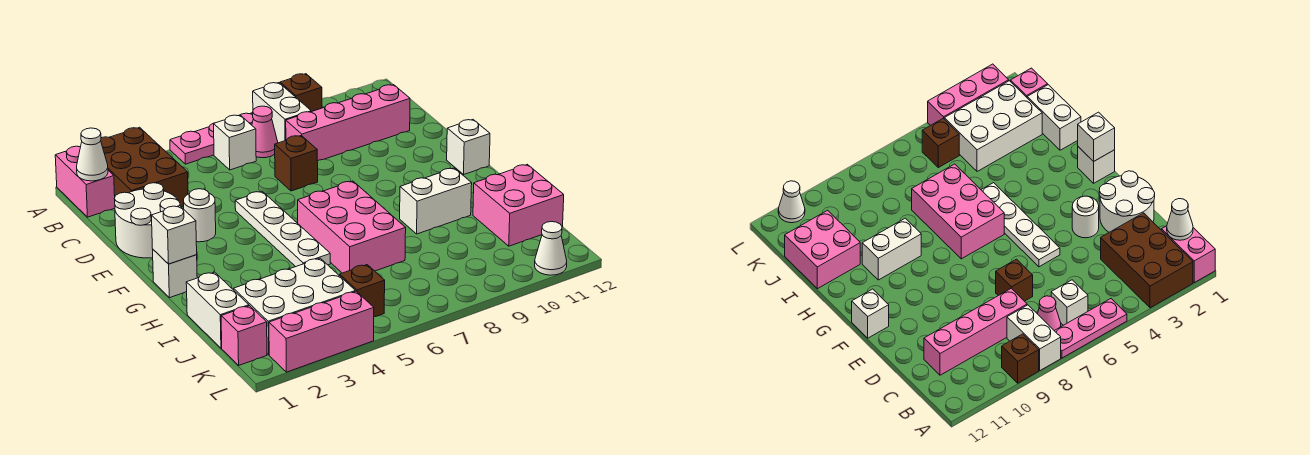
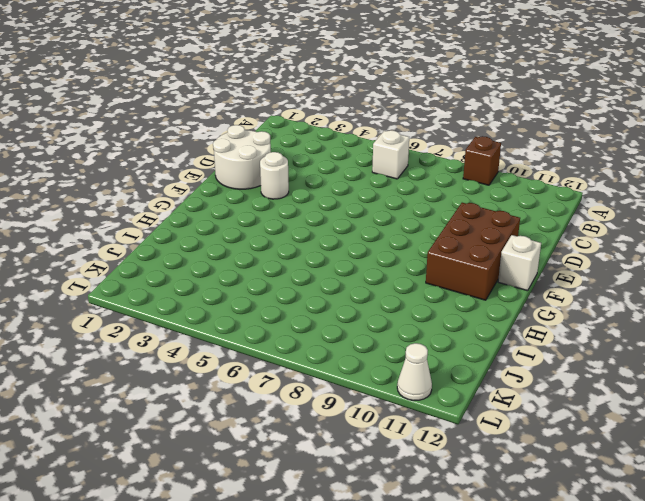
brown brick E10:G11 level 1 -> brown brick A2:C3 level 1
none -> pink brick A1:B1 level 1
none -> pink plate A5:A7 level 1
none -> white brick A8:B8 level 1

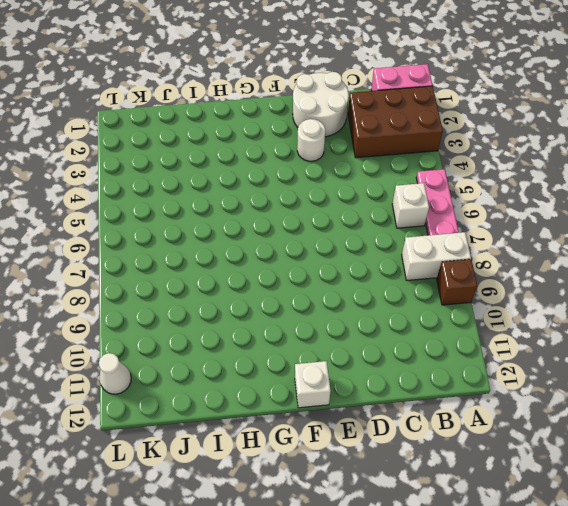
none -> pink cone B7 level 1
none -> pink brick C8:C11 level 1
none -> brown brick D7 level 1

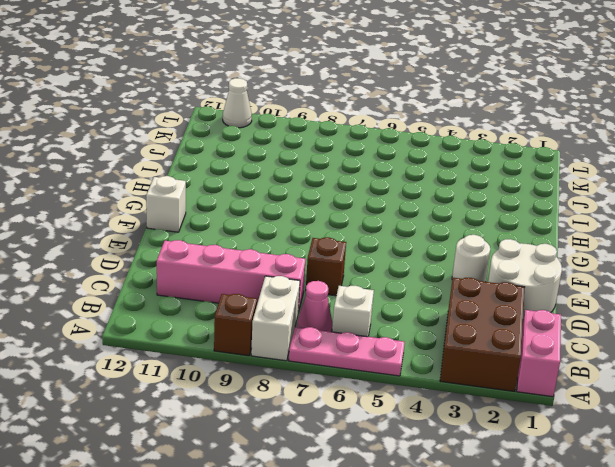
none -> white plate E5:H5 level 1
none -> white brick G1 level 1
none -> pink brick G6:I7 level 1

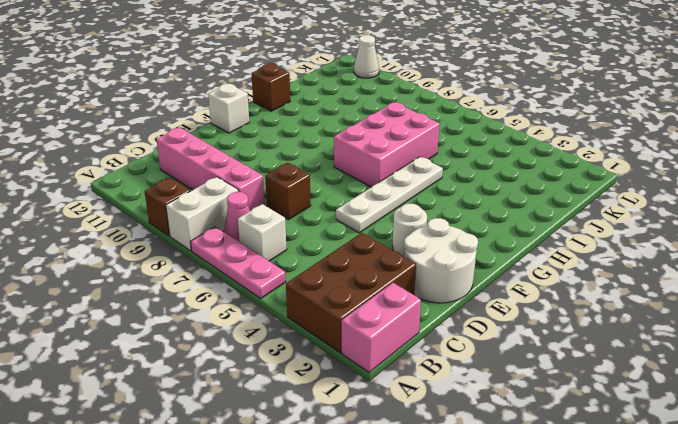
brown brick H12 level 1 -> brown brick K5 level 1
none -> white brick G1 level 1
none -> white brick H9:H10 level 1
none -> white brick I1:J1 level 1

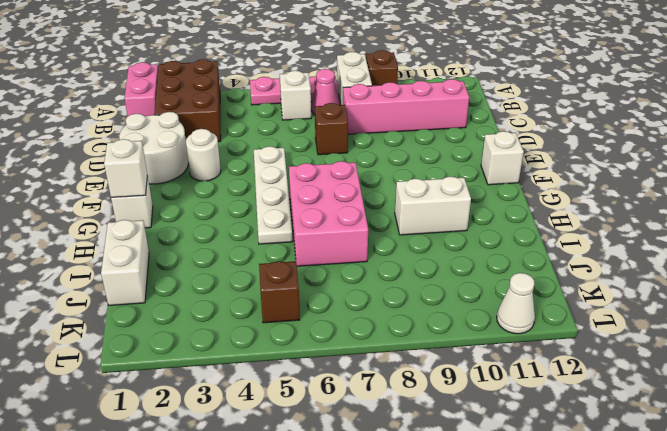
none -> pink brick I11:J12 level 1
none -> white brick J2:K4 level 1
none -> pink brick K1 level 1

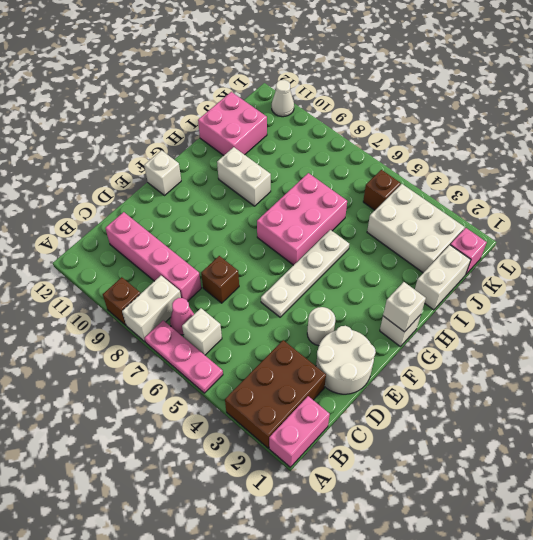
none -> pink brick L2:L4 level 1
none -> white cone B1 level 2

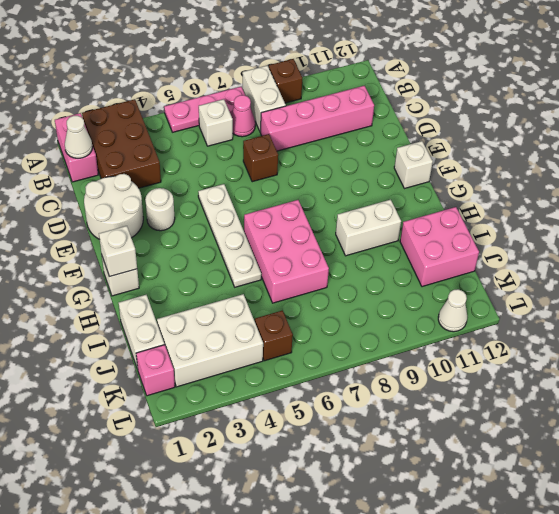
none -> pink brick L2:L4 level 1

